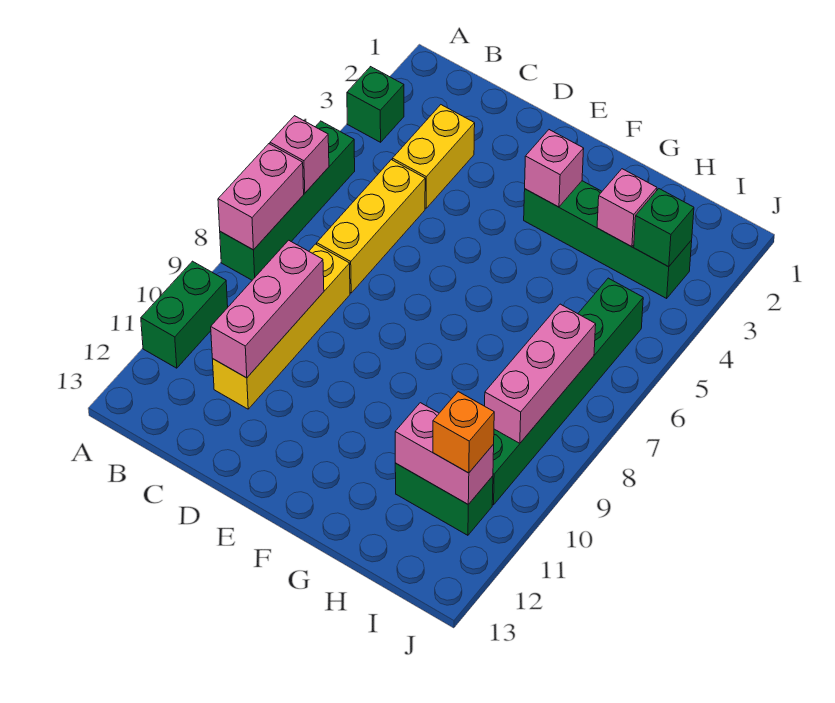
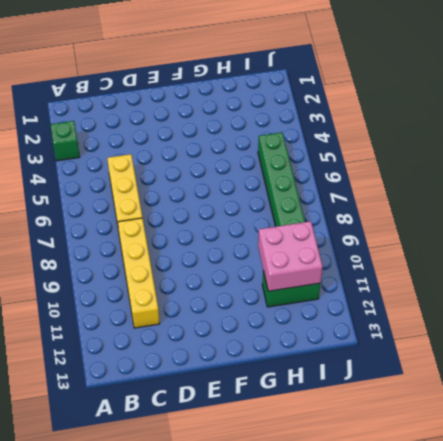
pink brick H10:I11 level 2 -> pink brick H11:I11 level 2
none -> green brick A5:A8 level 1
none -> green brick A10:A11 level 1
none -> yellow brick C3:C4 level 1

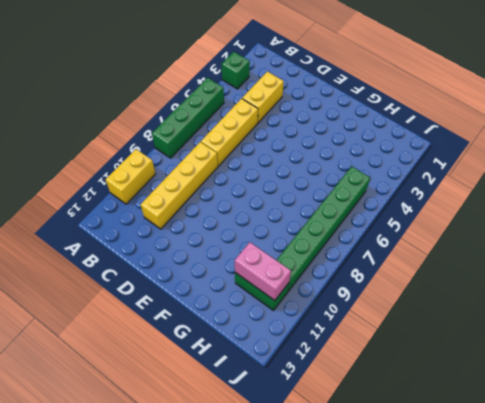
yellow brick A10:A11 level 1 -> green brick A10:A11 level 1
none -> green brick F3:I3 level 1
none -> pink brick A6 level 2
none -> pink brick A7:A8 level 2

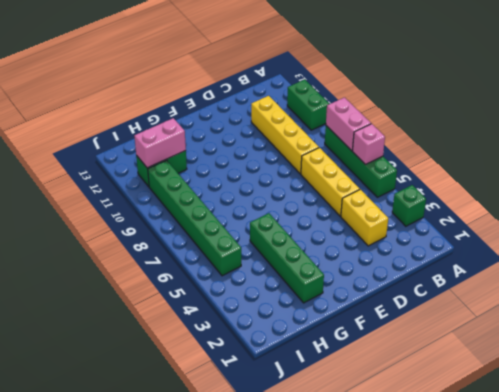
green brick G2:G5 level 1 -> green brick F3:I3 level 1
none -> pink brick C9:C11 level 2
none -> pink brick F3 level 2
none -> pink brick H3 level 2

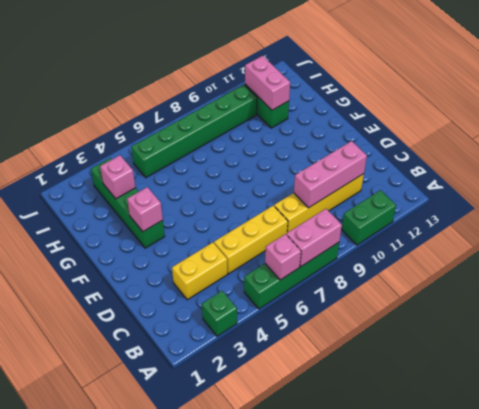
none -> green brick I3 level 2
none -> pink brick I7:I9 level 2
none -> orange brick I11 level 3

